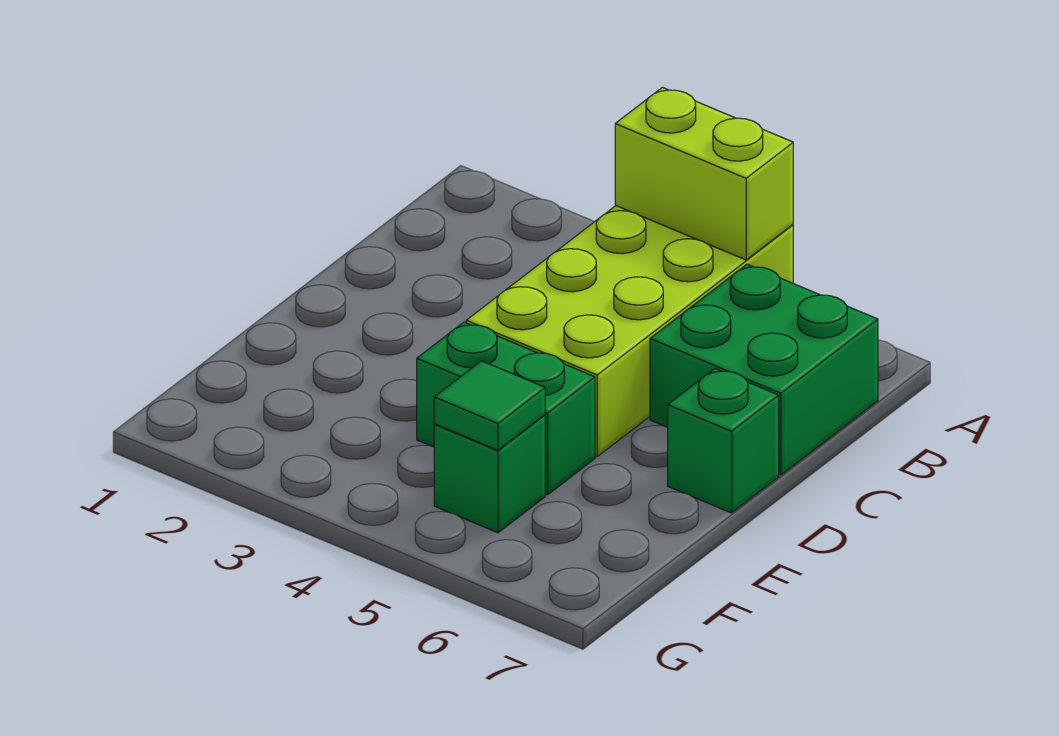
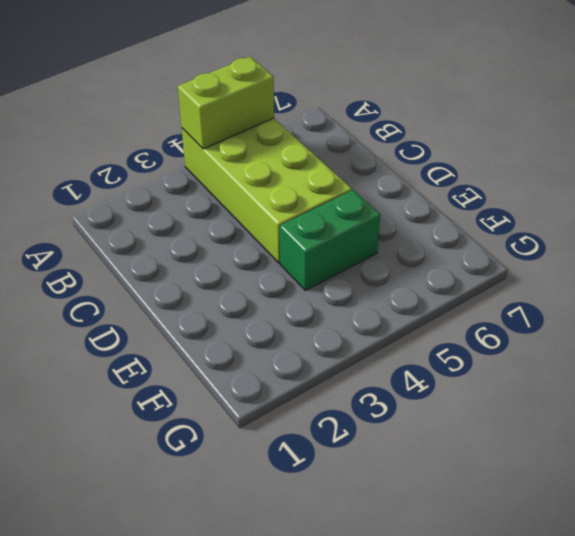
none -> green brick B6:C7 level 1
none -> green brick D7 level 1

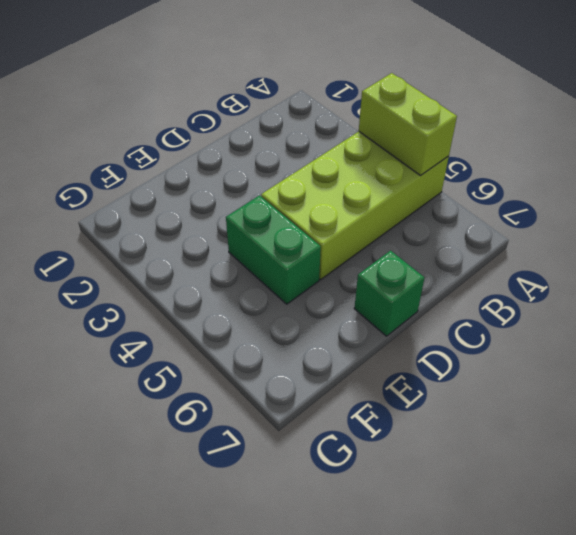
none -> green brick B6:C7 level 1
none -> green brick F5 level 1

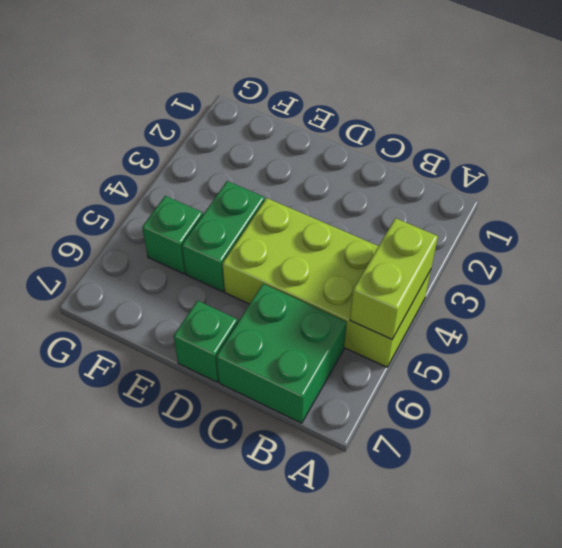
none -> green tile F5 level 2

